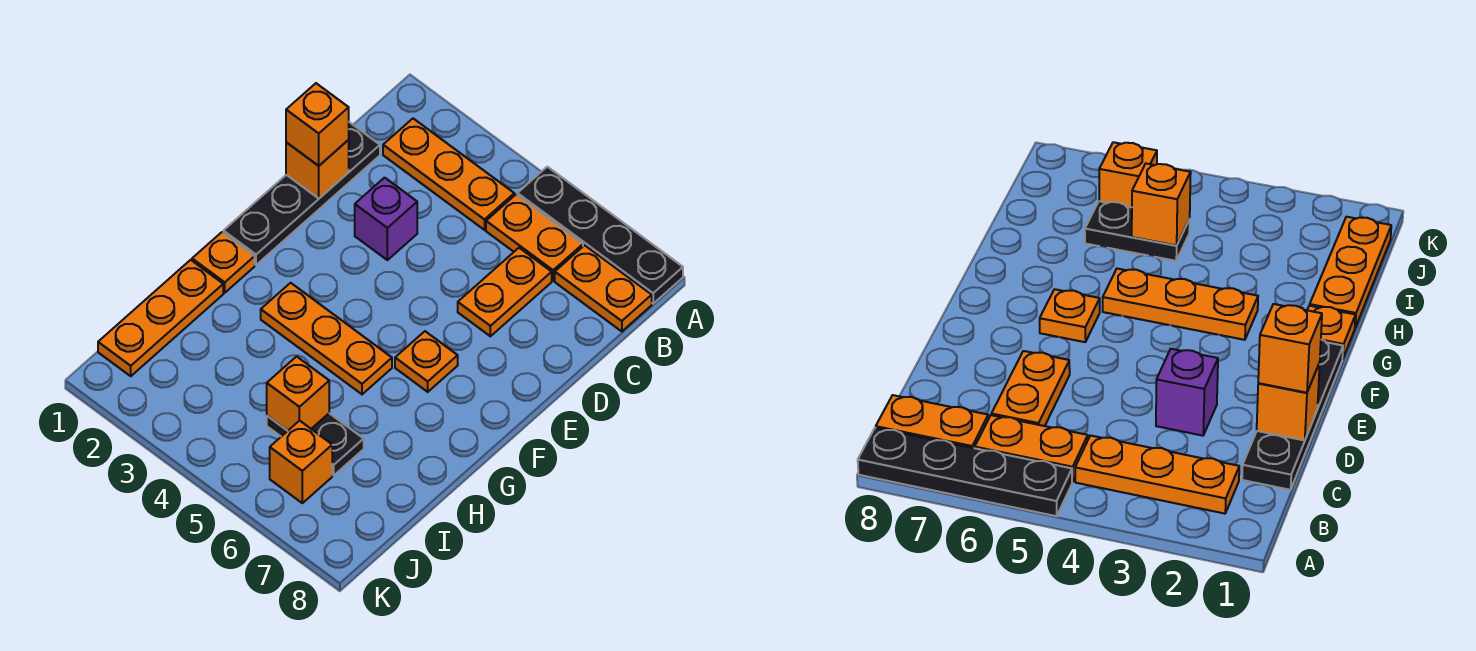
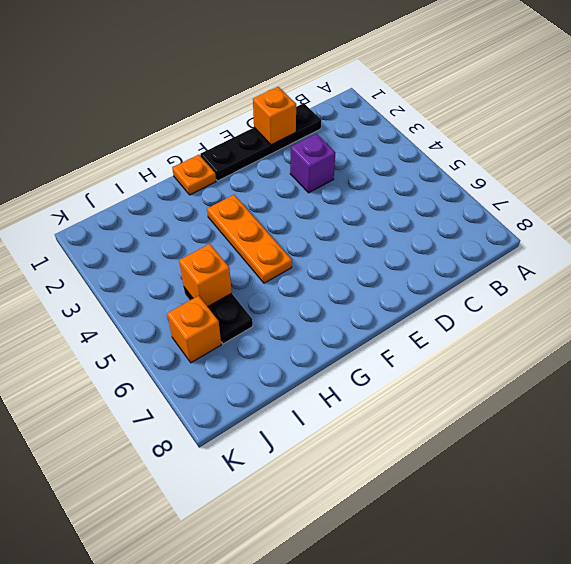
none -> black plate A5:A8 level 1
none -> orange plate B2:B4 level 1
none -> orange plate B5:B6 level 1

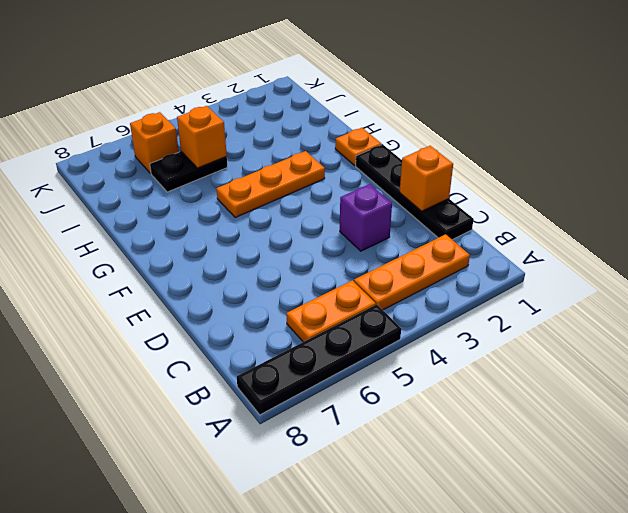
none -> orange plate B7:B8 level 1
none -> orange plate C6:D6 level 1
none -> orange plate F6 level 1

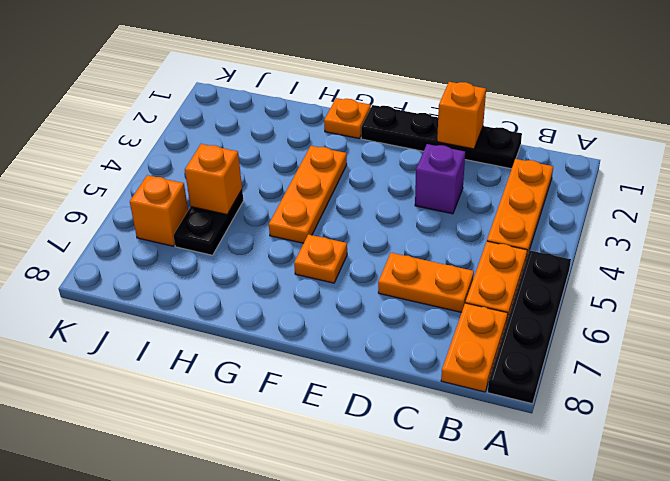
none -> orange plate H1:J1 level 1
none -> orange brick D1 level 3

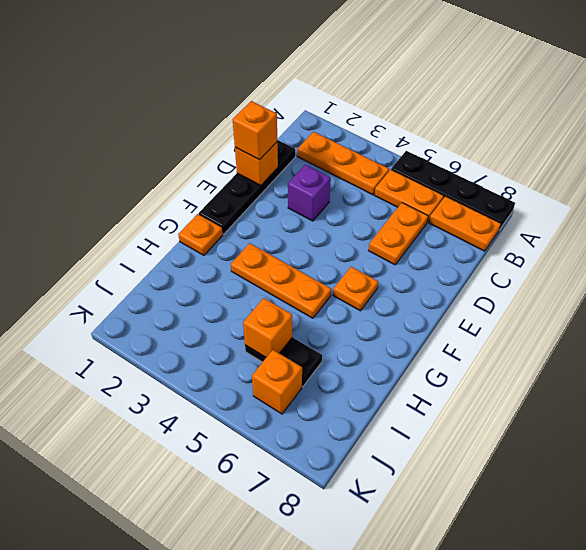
none -> orange plate H1:J1 level 1

